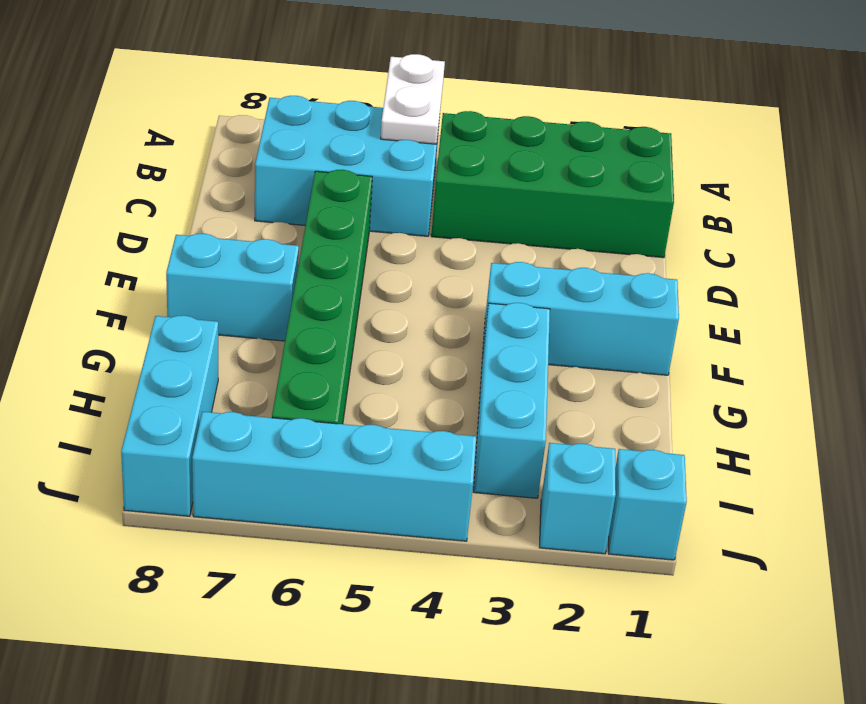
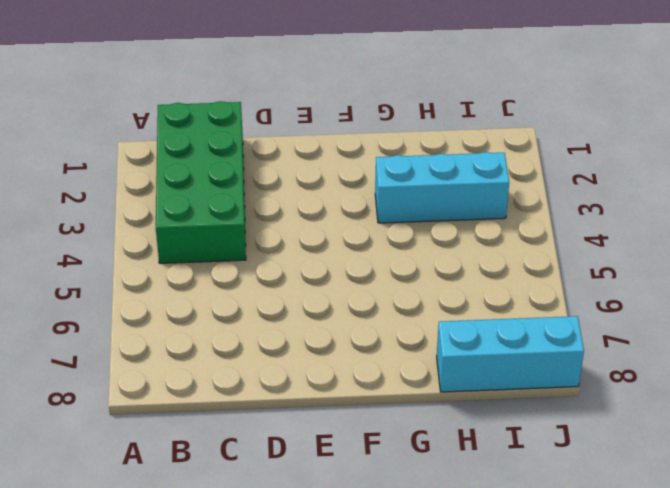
none -> cyan brick B5:C7 level 1
none -> green brick D6:I6 level 1

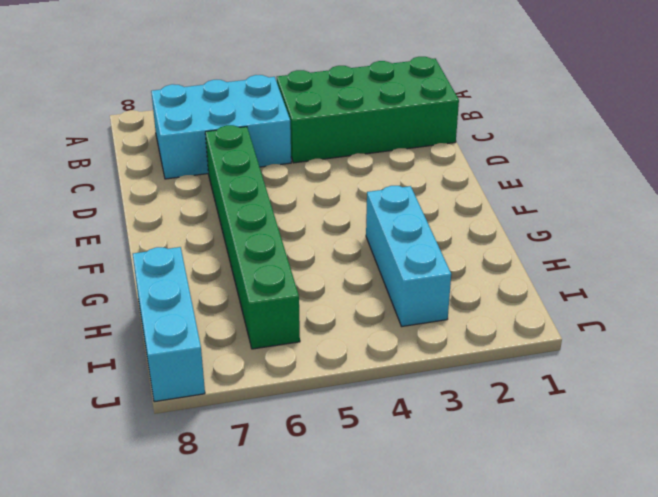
none -> cyan brick F1:F3 level 1
none -> cyan brick F7:F8 level 1

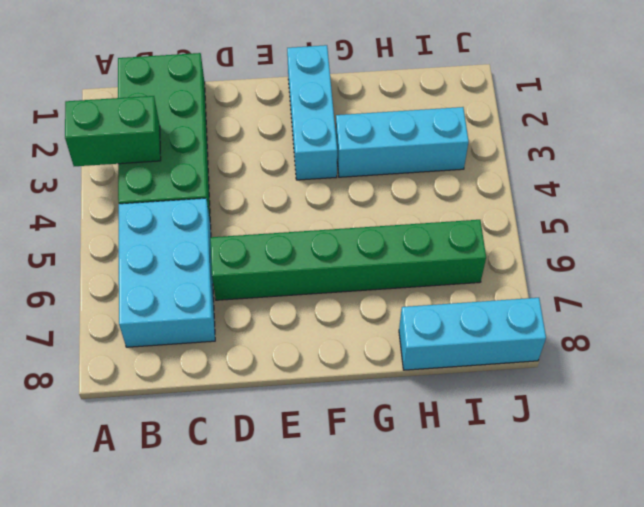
green brick A3:B3 level 2 -> none
none -> cyan brick F7:F8 level 1
none -> cyan brick J1 level 1

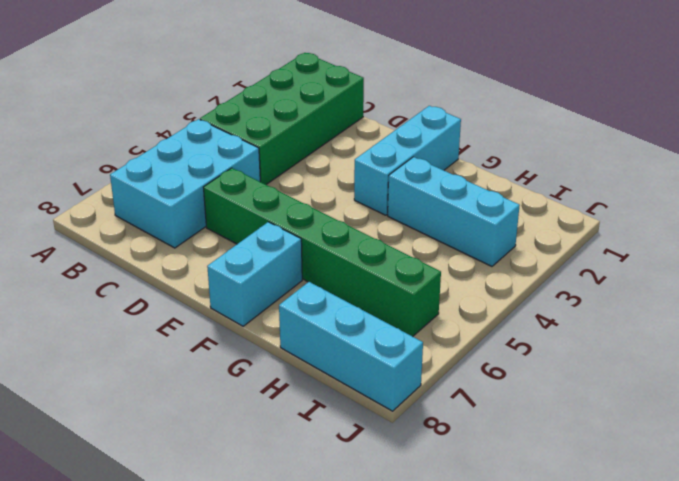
none -> cyan brick J1 level 1
none -> cyan brick J2 level 1

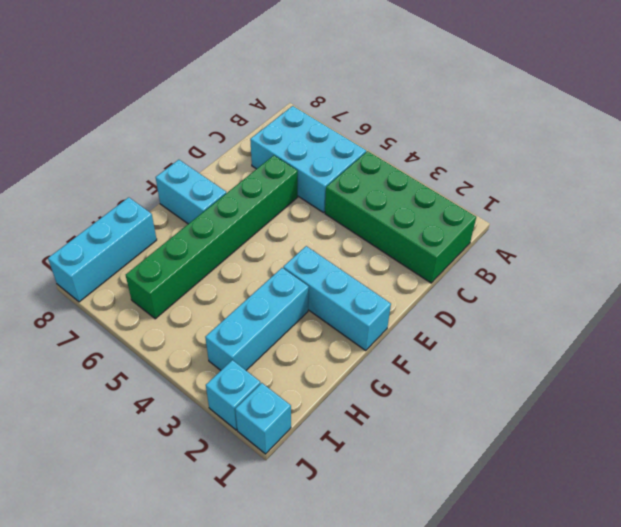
none -> cyan brick J4:J7 level 1
none -> white plate A5:B5 level 2

